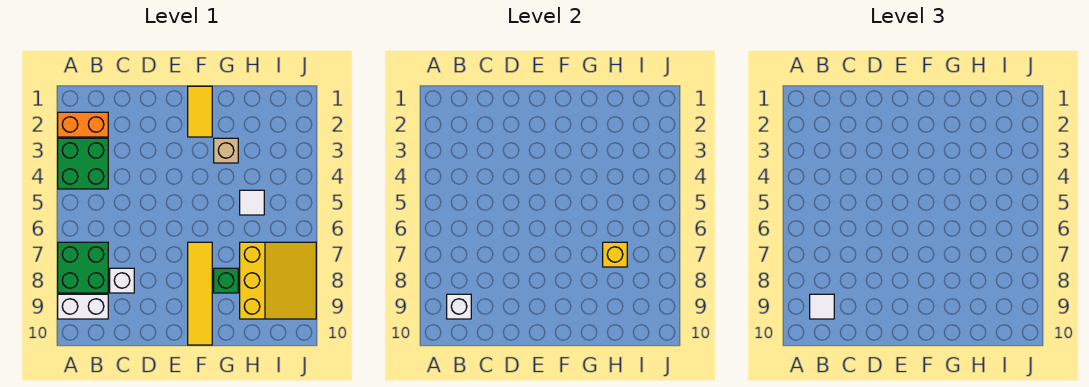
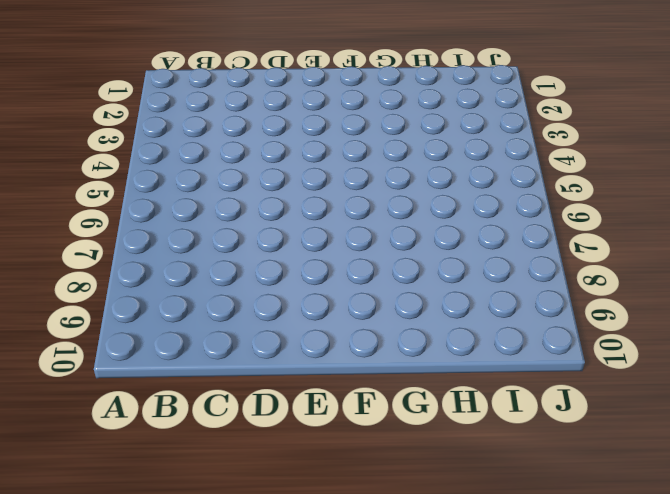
none -> orange brick A2:B2 level 1
none -> green brick A3:B4 level 1
none -> green brick A7:B8 level 1

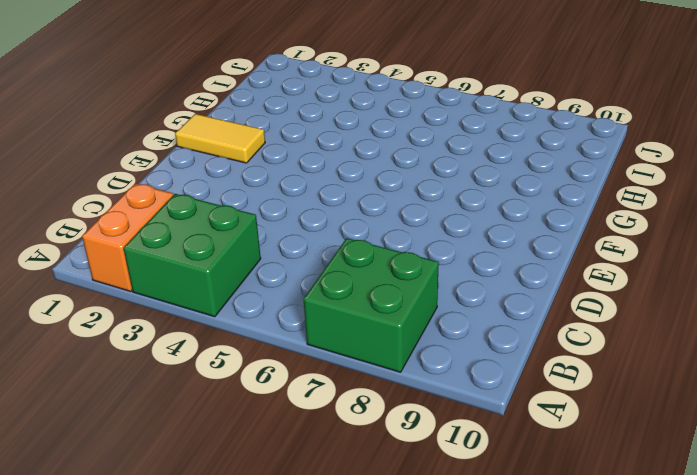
none -> white brick A9:B9 level 1
none -> white brick C8 level 1
none -> yellow tile F7:F10 level 1

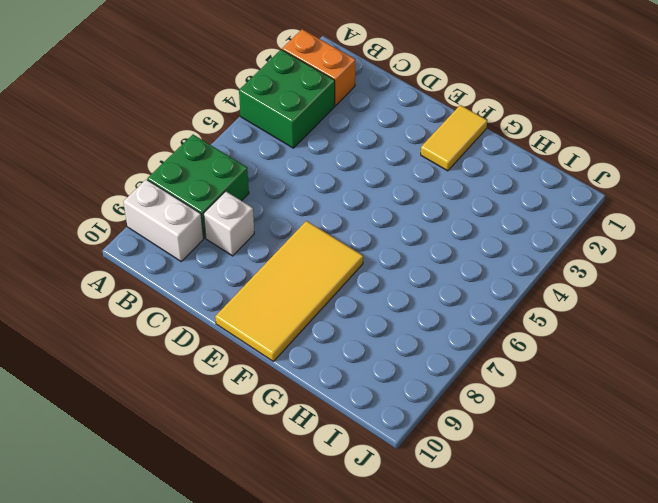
yellow tile E7:F10 level 1 -> yellow tile F7:F10 level 1
none -> tan brick G3 level 1
none -> green brick G8 level 1
none -> white tile H5 level 1

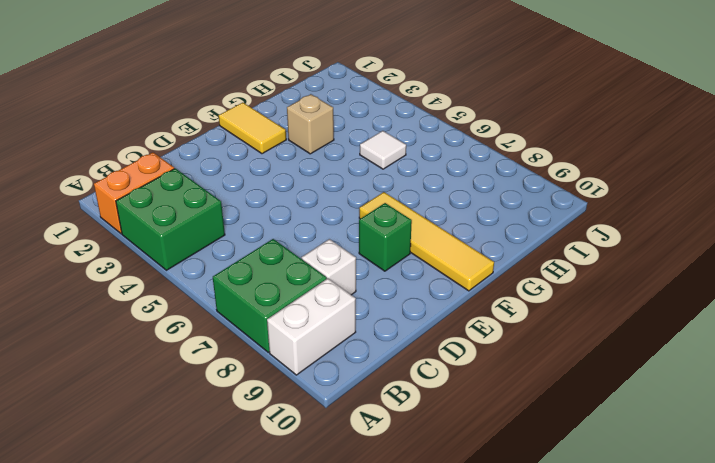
green brick E8 level 1 -> green brick G8 level 1
none -> yellow slope H7:J9 level 1 top H
none -> white brick B9 level 2
none -> yellow brick H7 level 2

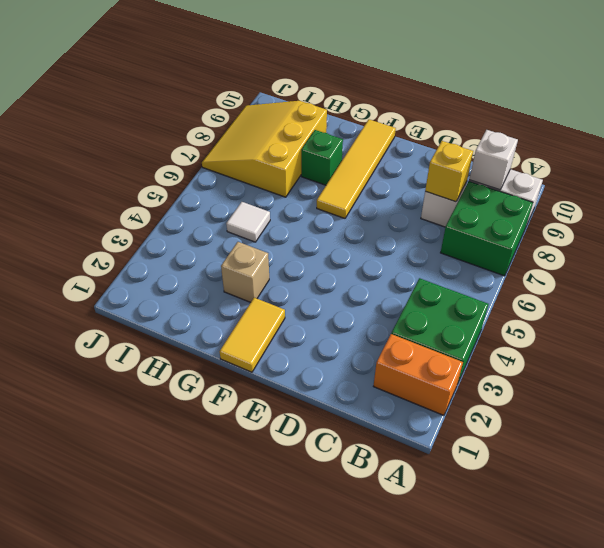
yellow brick C8 level 2 -> yellow brick H7 level 2
none -> white tile B9 level 3

